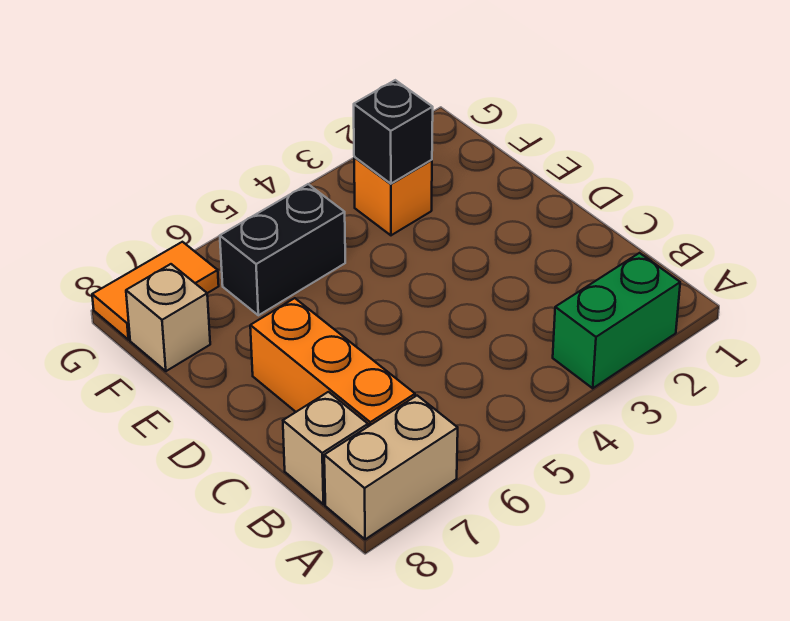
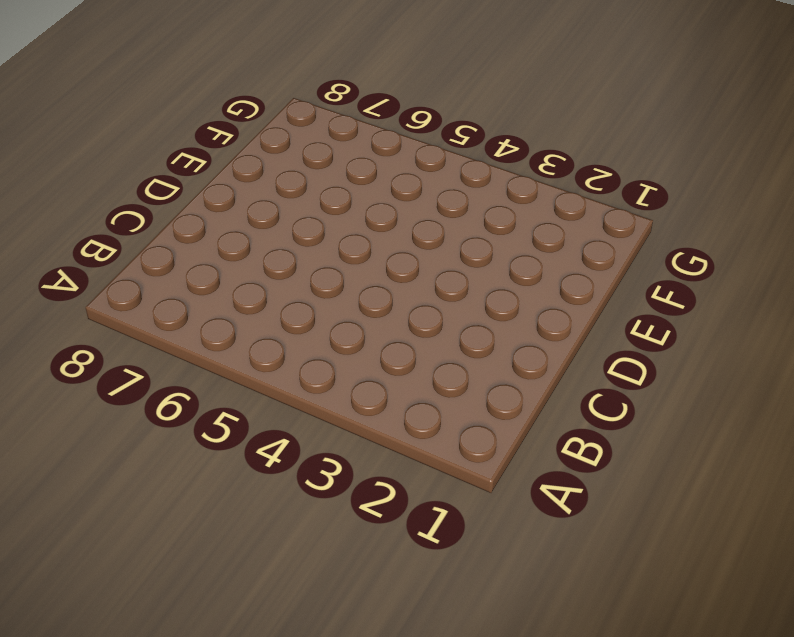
none -> green brick A2:A3 level 1
none -> tan brick A7:A8 level 1

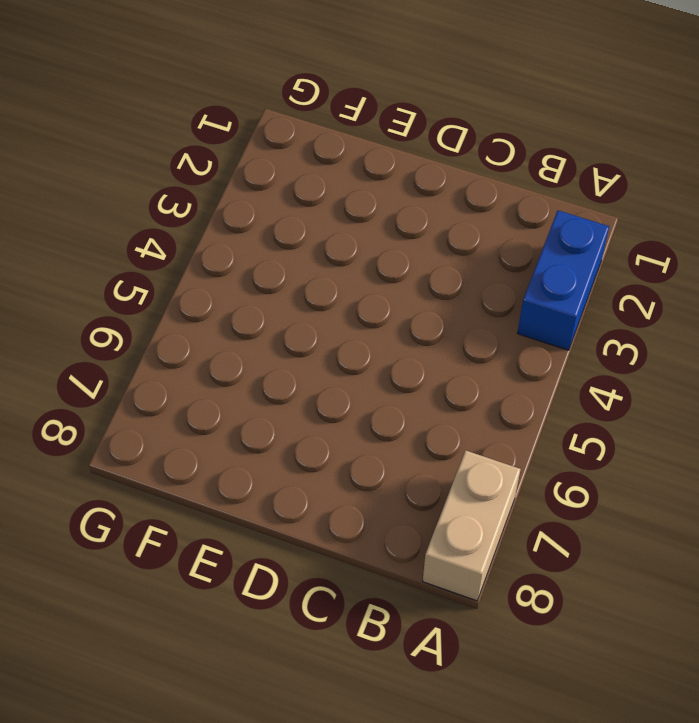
blue brick A2:A3 level 1 -> green brick A2:A3 level 1
none -> orange brick B7:D7 level 1
none -> tan brick B8 level 1

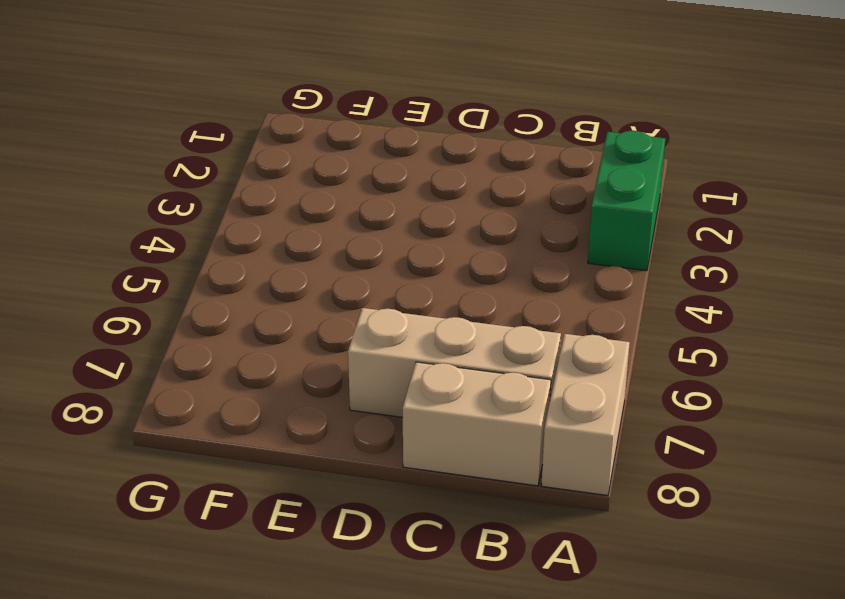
tan brick B7:D7 level 1 -> orange brick B7:D7 level 1
tan brick B8:C8 level 1 -> tan brick B8 level 1
none -> orange brick F3 level 1
none -> black brick F5:F6 level 1

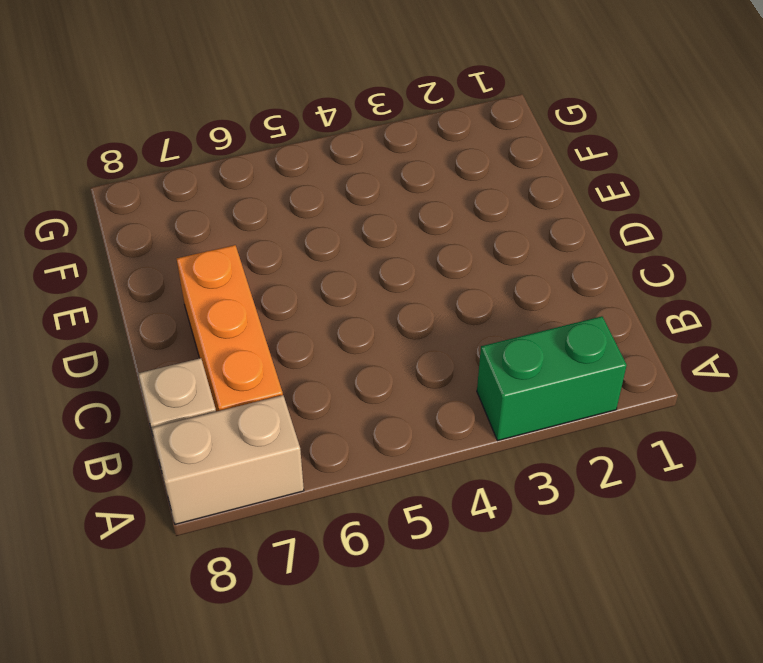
none -> orange brick F3 level 1
none -> black brick F5:F6 level 1

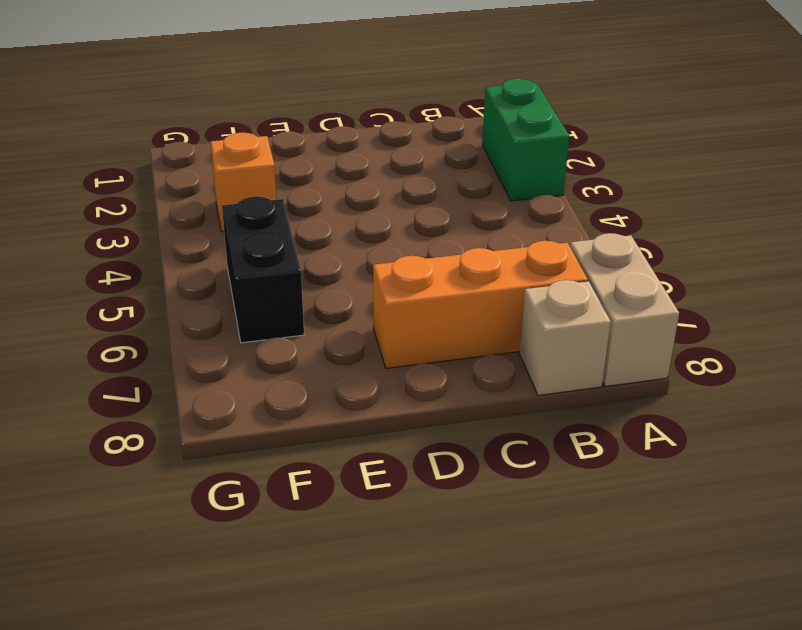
none -> tan brick F8 level 1
none -> orange tile G7:G8 level 1

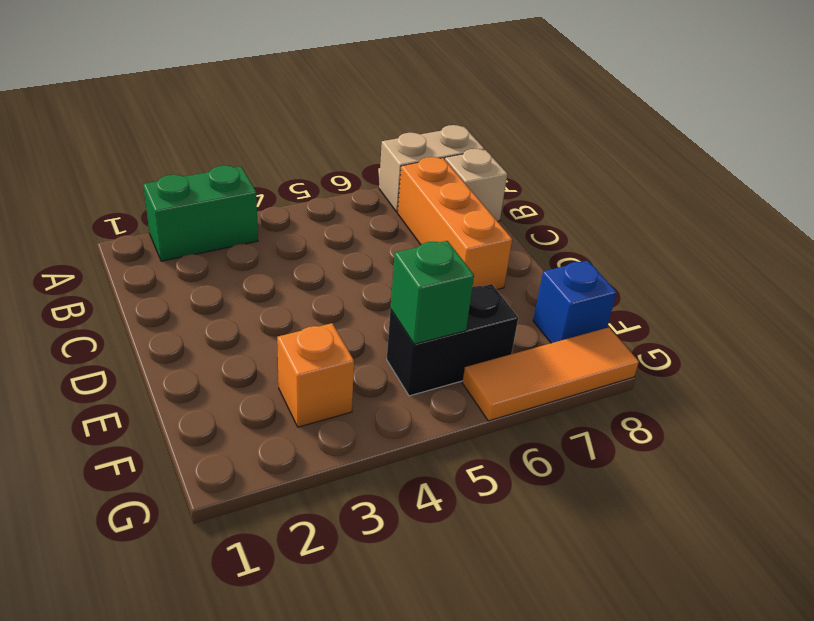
green brick F5 level 2 -> none
blue brick F8 level 1 -> tan brick F8 level 1
orange tile G6:G8 level 1 -> orange tile G7:G8 level 1
none -> black brick F3 level 2

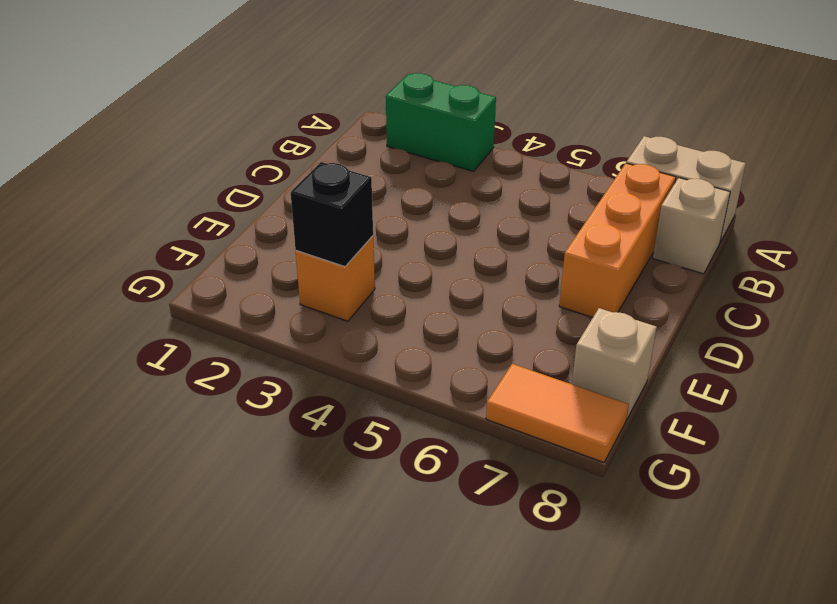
none -> black brick F5:F6 level 1

